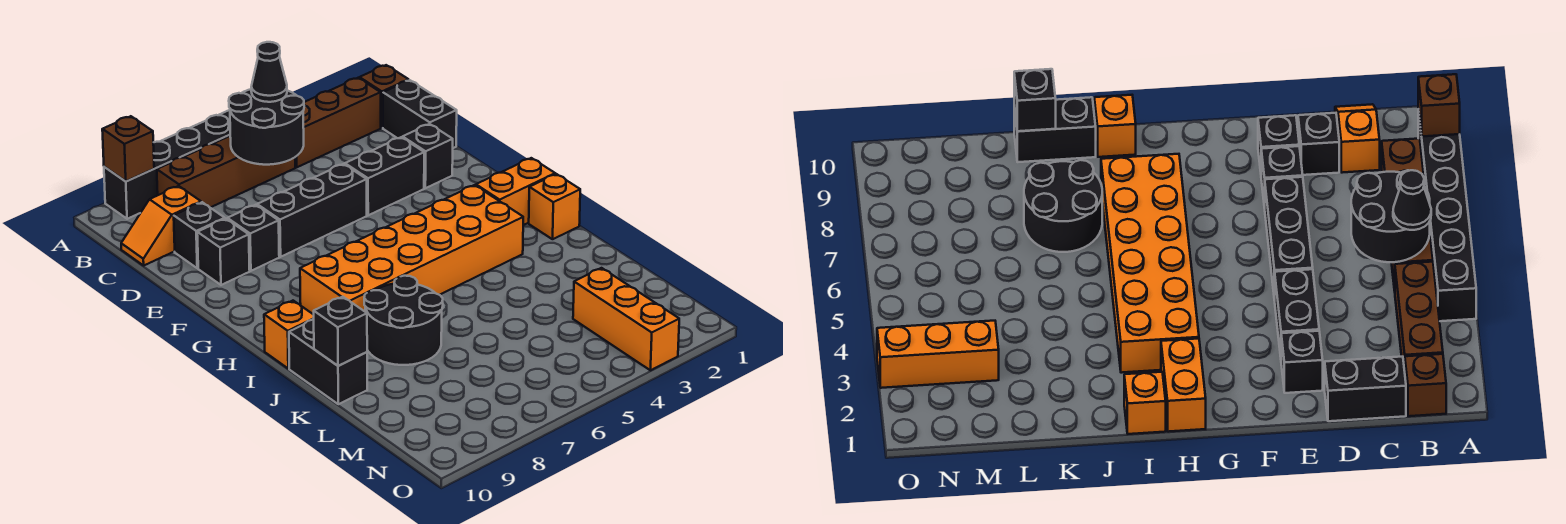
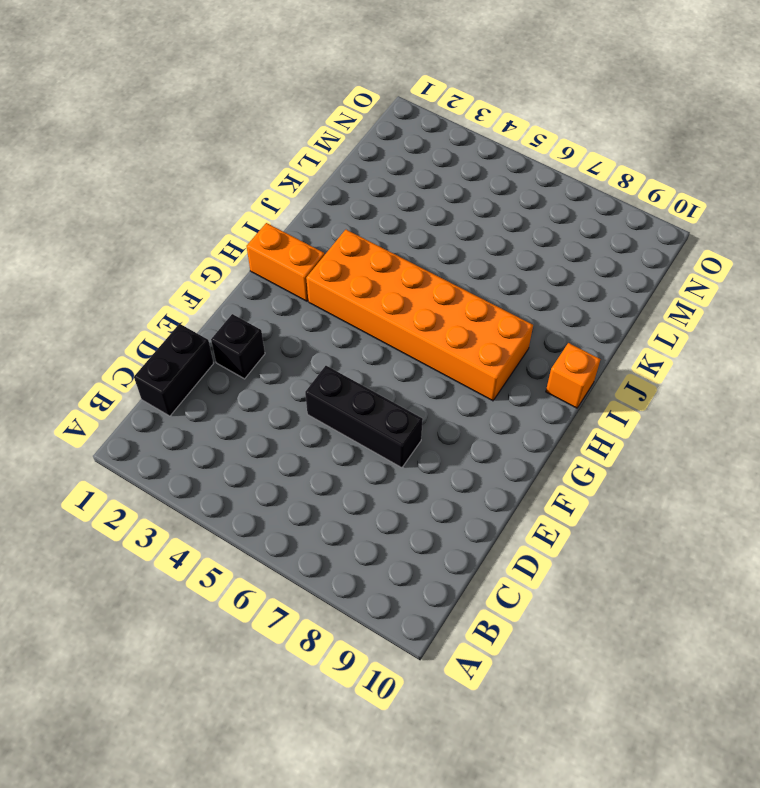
none -> black brick A4:A9 level 1
none -> brown brick B1 level 1
none -> brown brick B2:B4 level 1

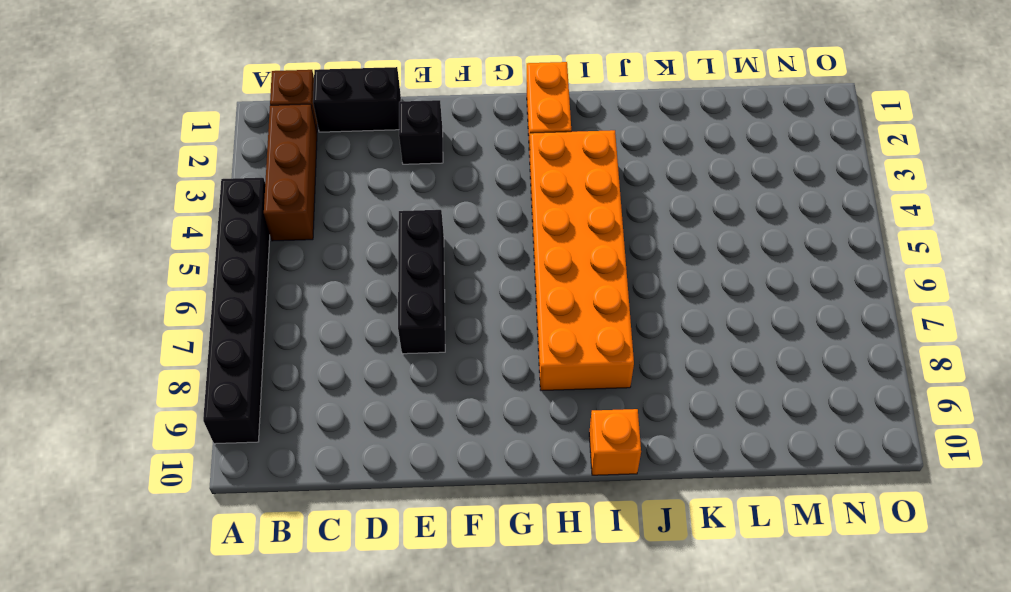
none -> brown brick B5:B8 level 1
none -> orange slope C9:C10 level 1 top 9
none -> black brick D9 level 1

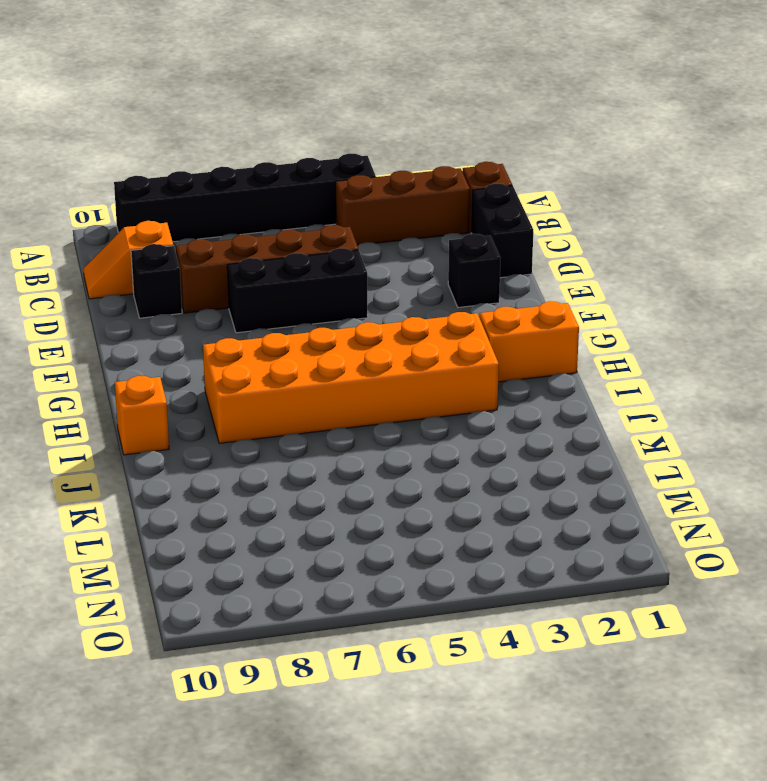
brown brick D5:D8 level 1 -> brown brick B5:B8 level 1
none -> black brick E3:E4 level 1
none -> black brick E8 level 1
none -> black brick E9 level 1

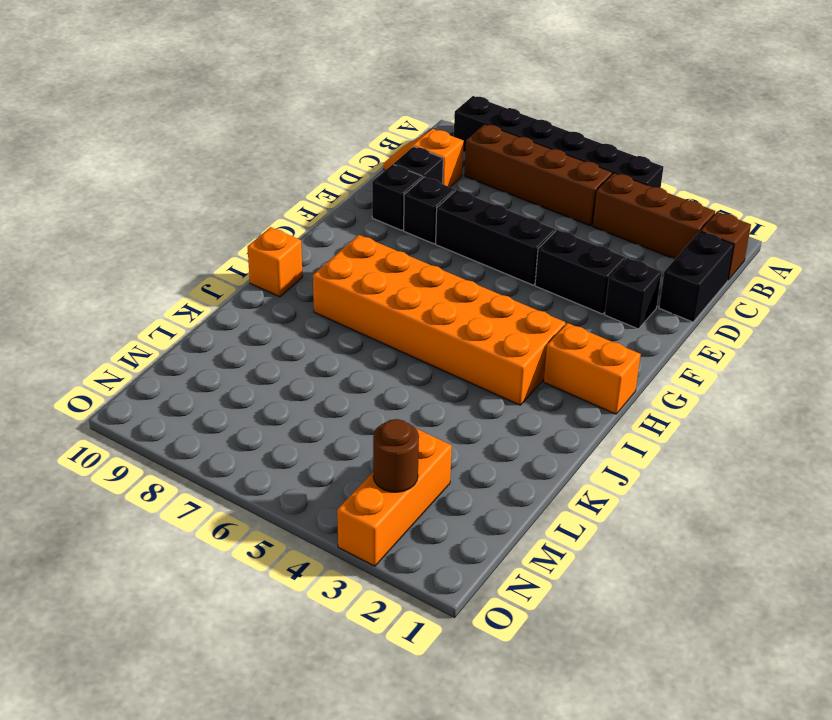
brown round brick N3 level 2 -> none
none -> orange brick I1 level 1
none -> black round brick J7:K8 level 1
none -> black brick J10:K10 level 1

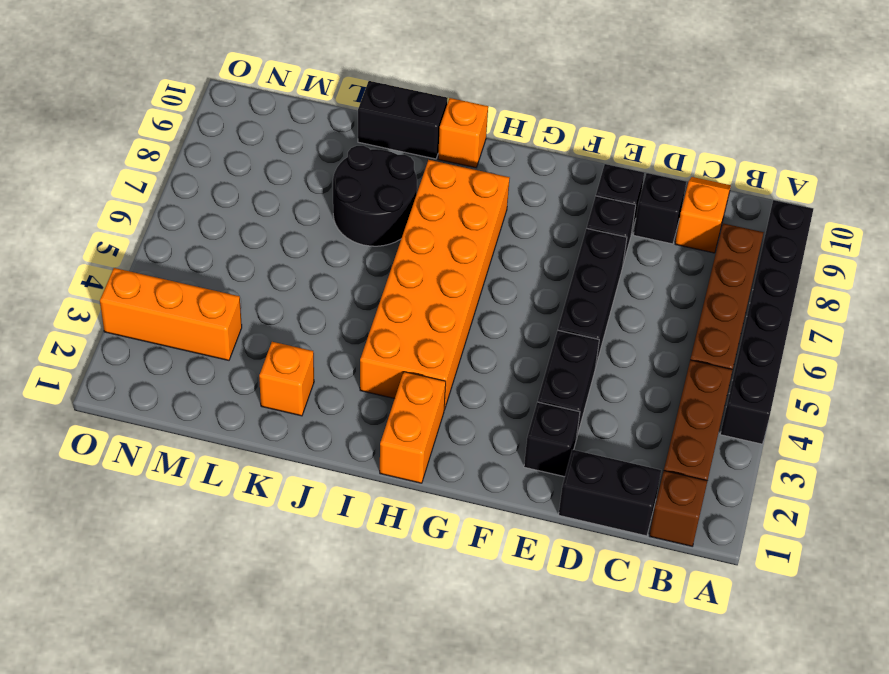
orange brick K2 level 1 -> orange brick I1 level 1
none -> brown brick A9 level 2
none -> black round brick B5:C6 level 2
none -> black brick K10 level 2

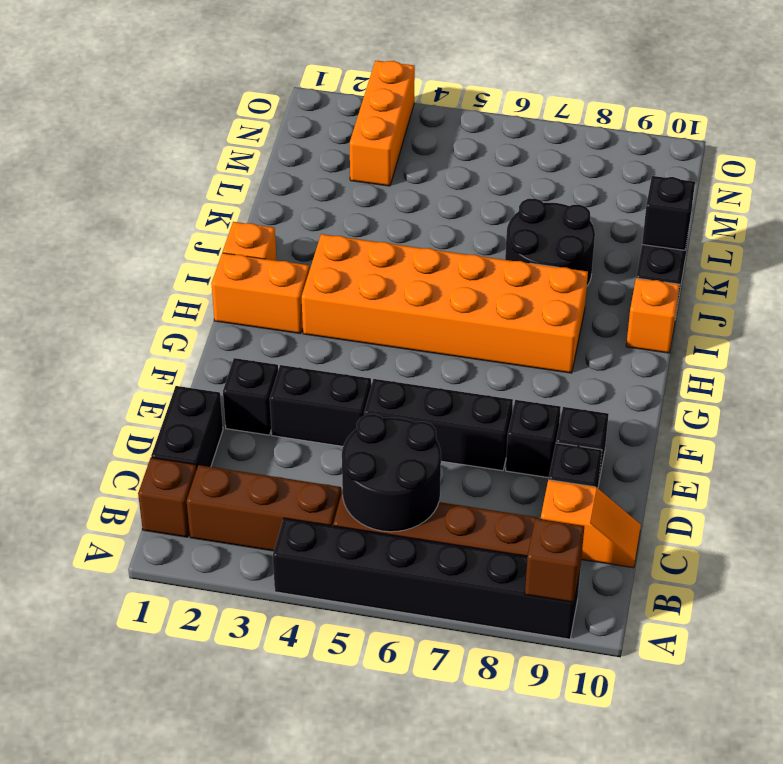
none -> black cone B5 level 3

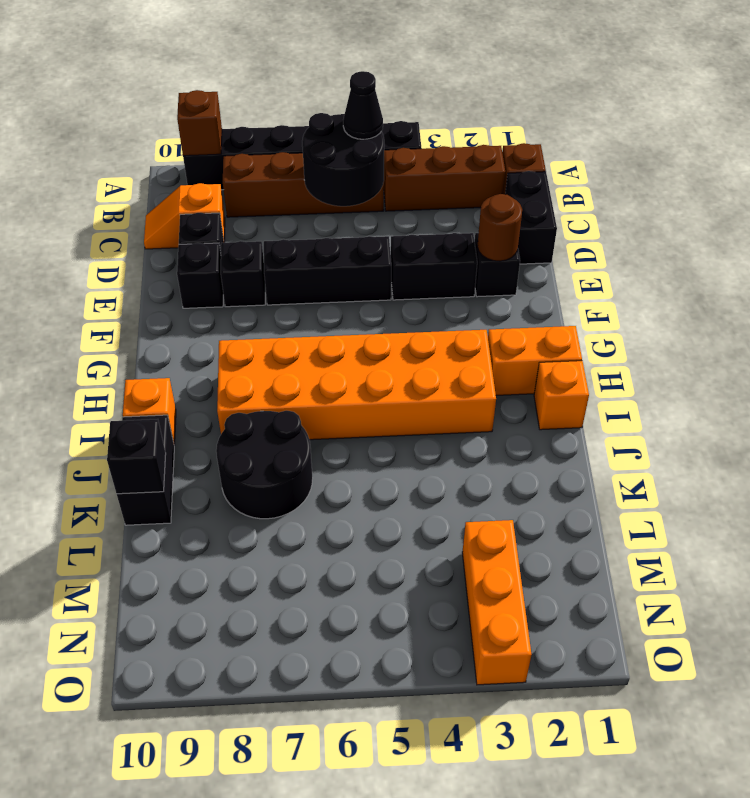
brown round brick E2 level 2 -> none

